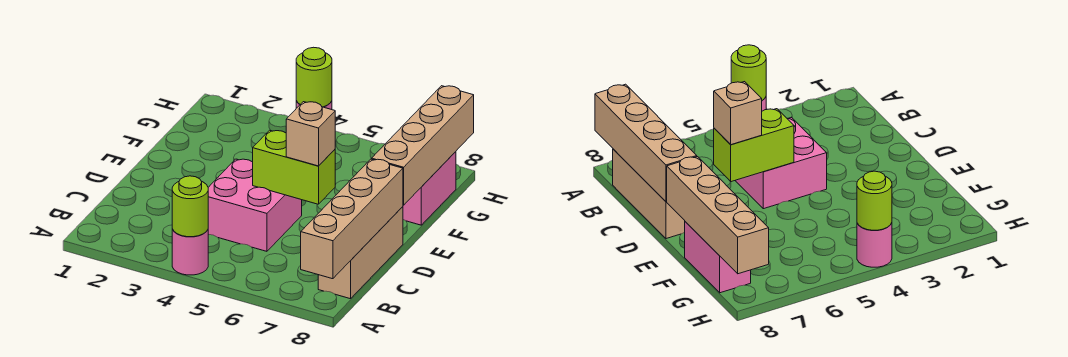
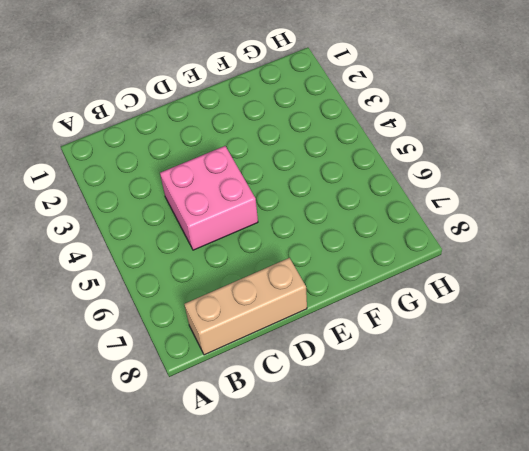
none -> pink round brick A4 level 1
none -> pink brick F8:G8 level 1

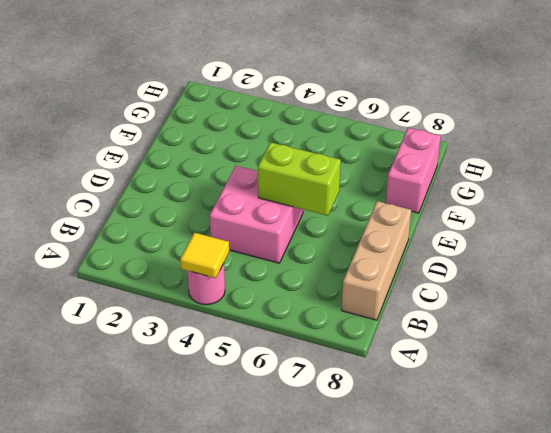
yellow tile A4 level 2 -> lime round brick A4 level 2
none -> pink round brick H4 level 1
none -> tan brick A8:D8 level 2

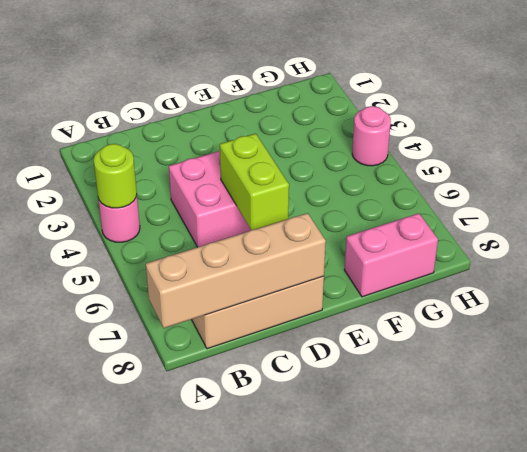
none -> tan brick E8:H8 level 2
none -> lime round brick H4 level 2

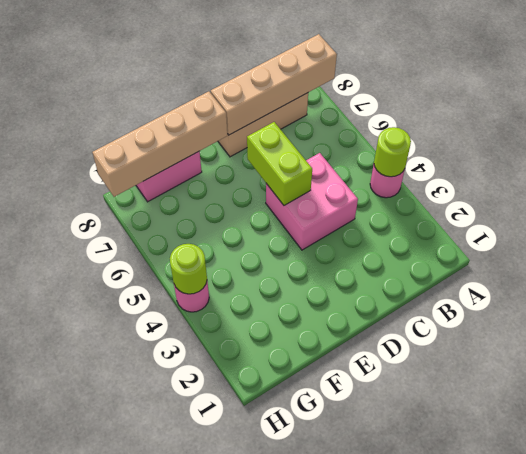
none -> tan brick D6 level 3

